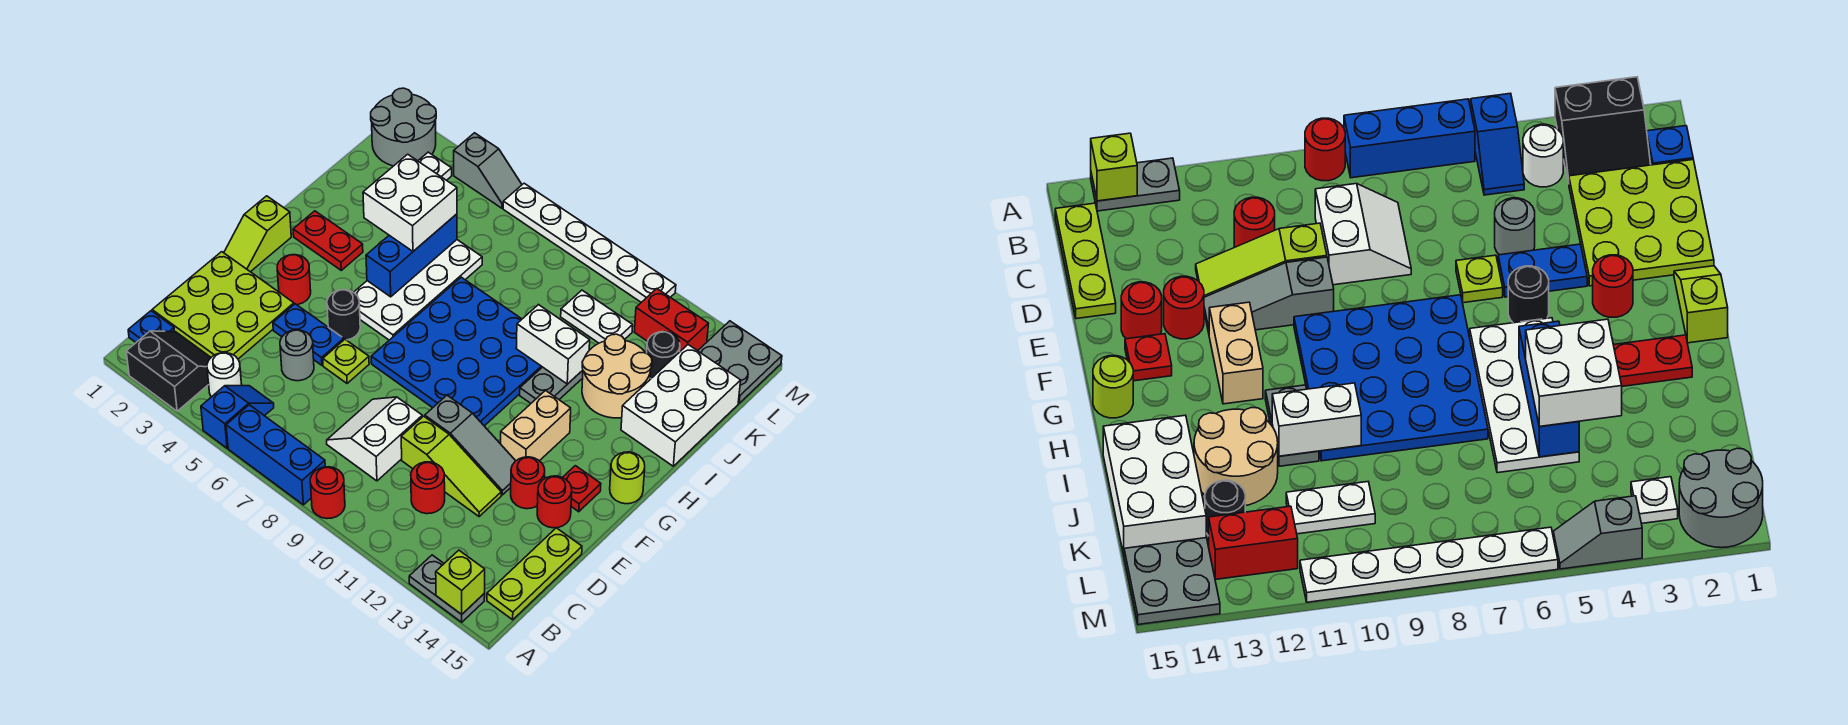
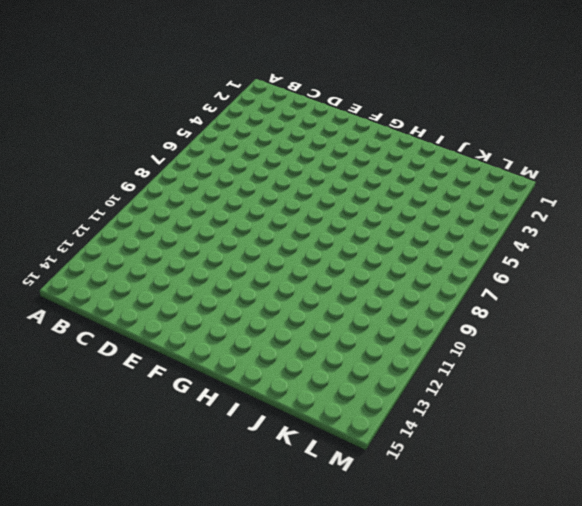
none -> black slope A2:B3 level 1 top A
none -> blue slope A5:B5 level 1 top A
none -> blue brick A6:A8 level 1
none -> red round brick A9 level 1

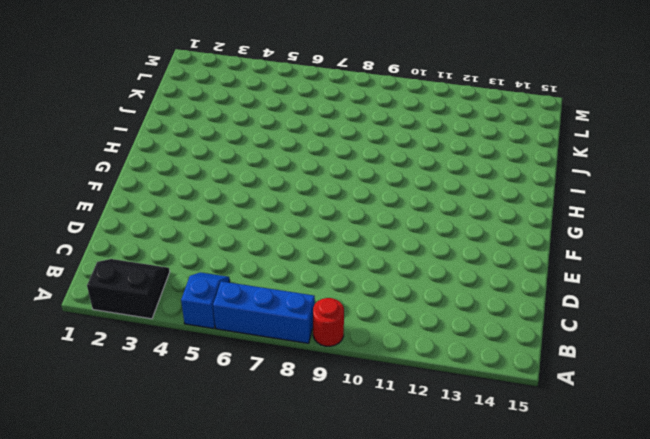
none -> grey plate A13:A14 level 1
none -> blue plate B1 level 1
none -> white round brick B4 level 1
none -> lime plate B15:D15 level 1

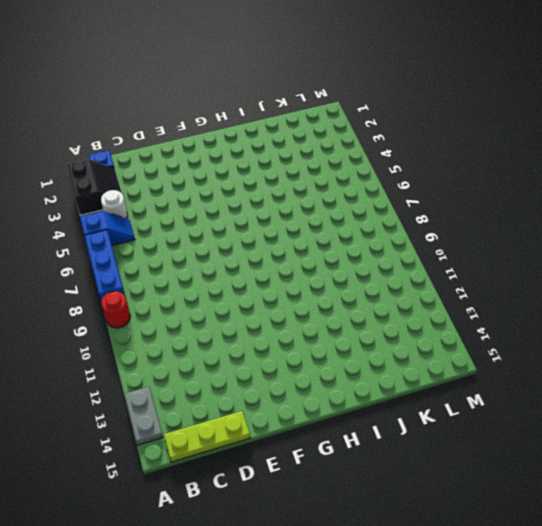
none -> lime plate C1:E3 level 1
none -> white slope C8:D9 level 1 top 9
none -> red round brick C11 level 1
none -> grey round brick D5 level 1

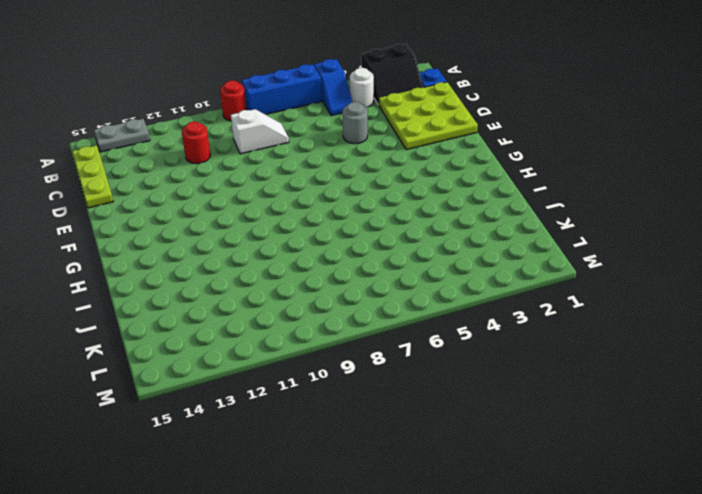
white slope C8:C9 level 1 top 9 -> white slope C8:D9 level 1 top 9
none -> lime slope D10:D12 level 1 top 10
none -> blue plate E4:E5 level 1
none -> lime plate E6 level 1
none -> grey slope E10:E12 level 1 top 10

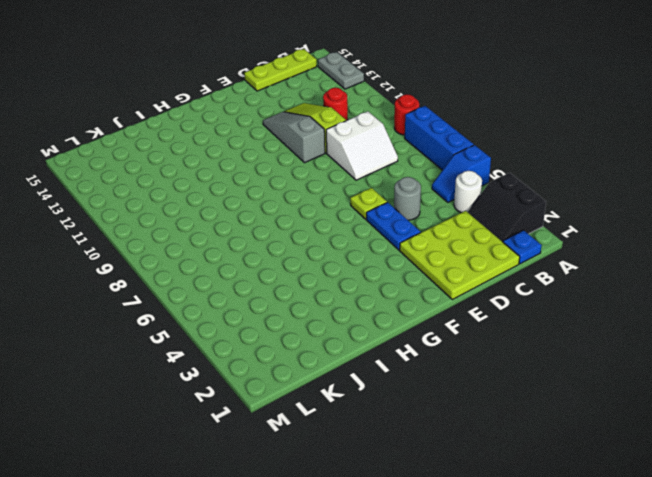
none -> red round brick E13 level 1
none -> red round brick E14 level 1
none -> lime slope F1:G1 level 1 top G
none -> red round brick F3 level 1

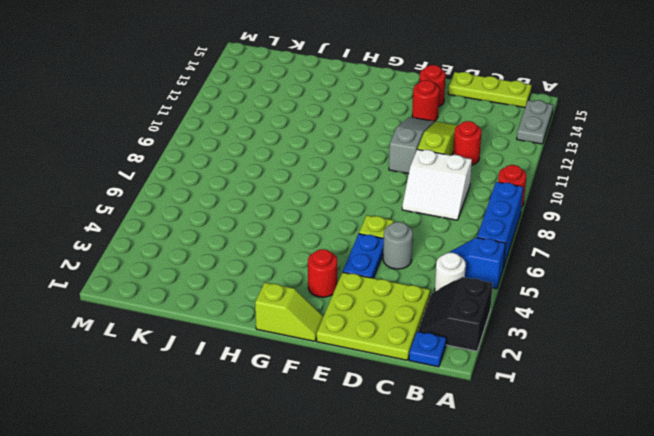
none -> black round brick F5 level 1
none -> blue plate F7:I10 level 1
none -> tan brick F12:G12 level 1
none -> red plate F14 level 1

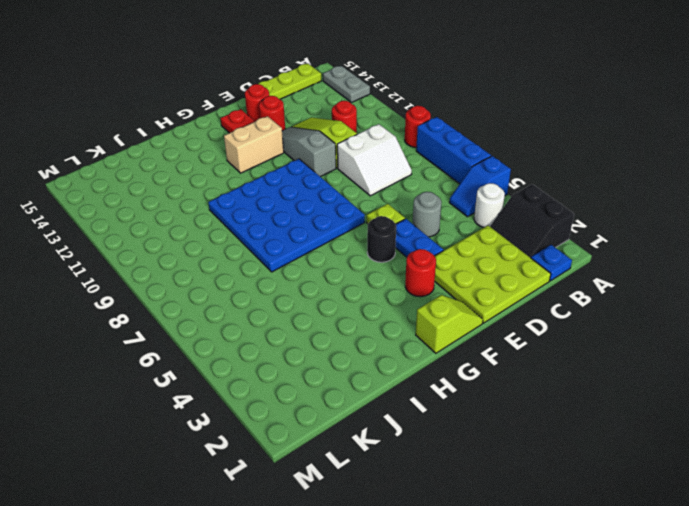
none -> white plate G5:J6 level 1
none -> lime round brick G15 level 1
none -> red plate H2:H3 level 1
none -> grey plate H11:I11 level 1

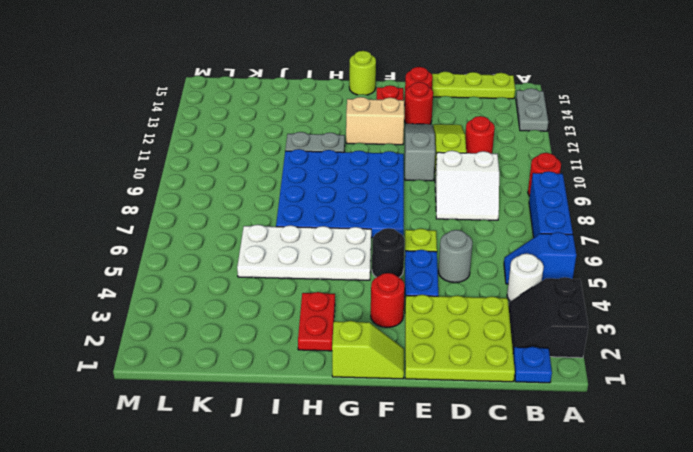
none -> tan round brick I12:J13 level 1
none -> white brick I14:K15 level 1
none -> white plate K10:K11 level 1
none -> black round brick K13 level 1

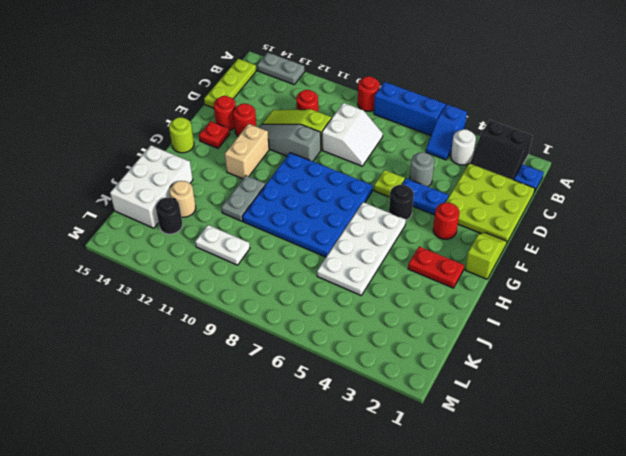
tan round brick J13 level 1 -> tan round brick I12:J13 level 1
none -> grey round brick L1:M2 level 1
none -> white plate L3 level 1
none -> red brick L12:L13 level 1
none -> grey plate L14:M15 level 1

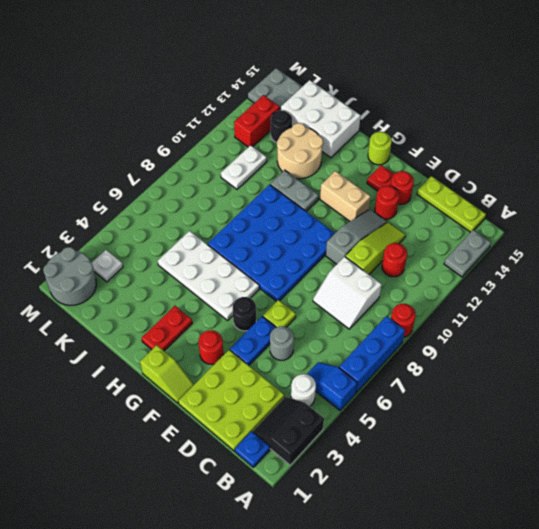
none -> grey slope M4:M5 level 1 top 4
none -> white plate M6:M11 level 1
none -> lime brick A14 level 2
none -> blue brick H5:J5 level 2

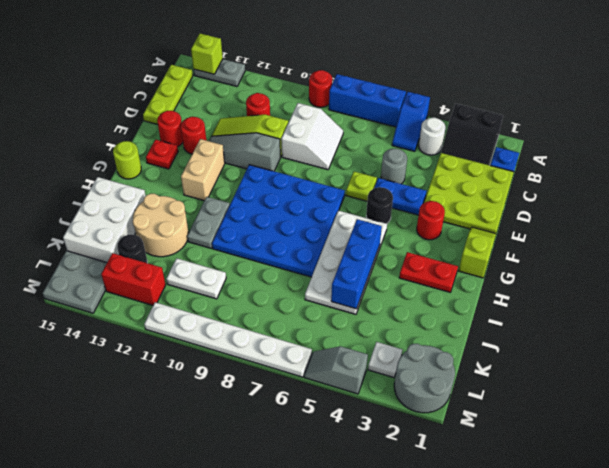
none -> white brick I10:I11 level 2
none -> white brick I4:J5 level 3

